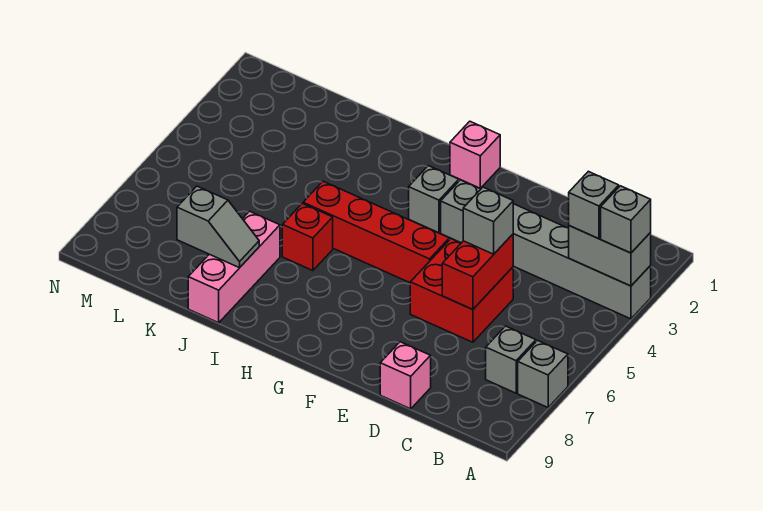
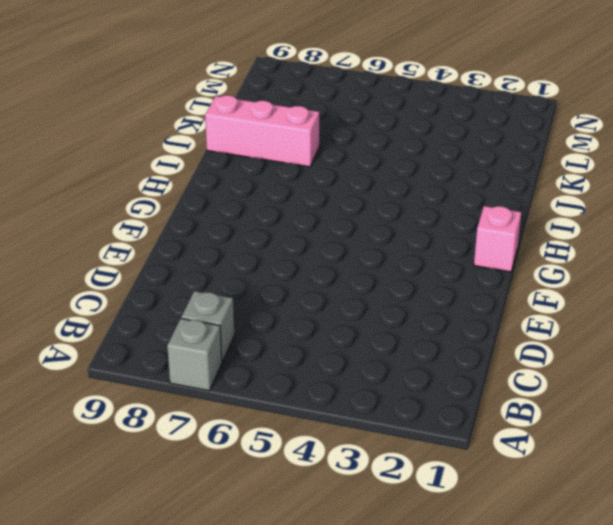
none -> grey brick A3:F3 level 1
none -> red brick D5:E6 level 1
none -> pink brick D9 level 1

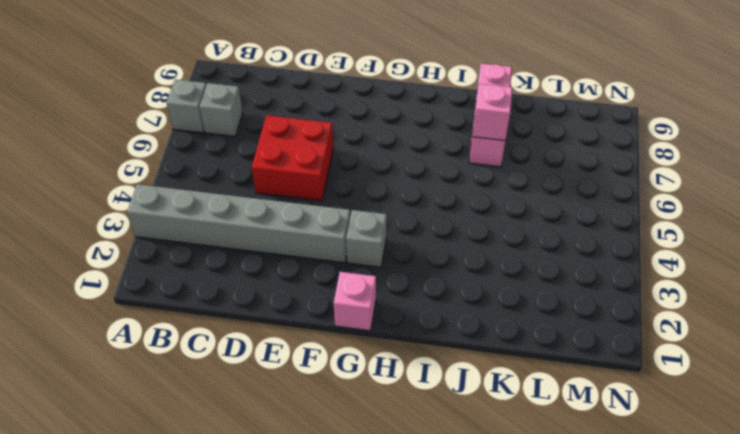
pink brick J7 level 2 -> pink brick D9 level 1
none -> red brick F5:I5 level 1
none -> red brick I6 level 1
none -> grey brick A3:B3 level 2

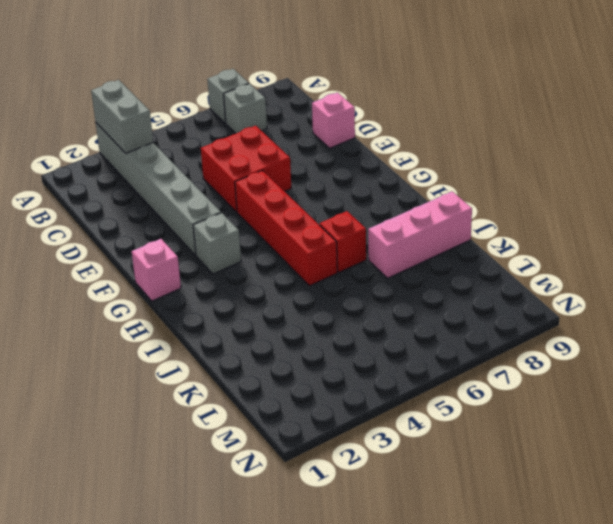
none -> red brick D5:D6 level 2
none -> grey slope J8:K8 level 2 top K
none -> grey brick A3 level 3

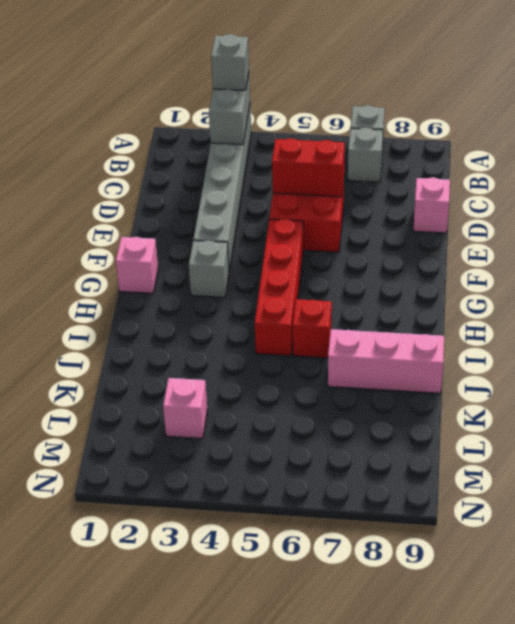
pink brick L3 level 1 -> none
none -> grey slope J8:K8 level 2 top K
none -> grey brick B3 level 3
none -> grey brick D5 level 3

